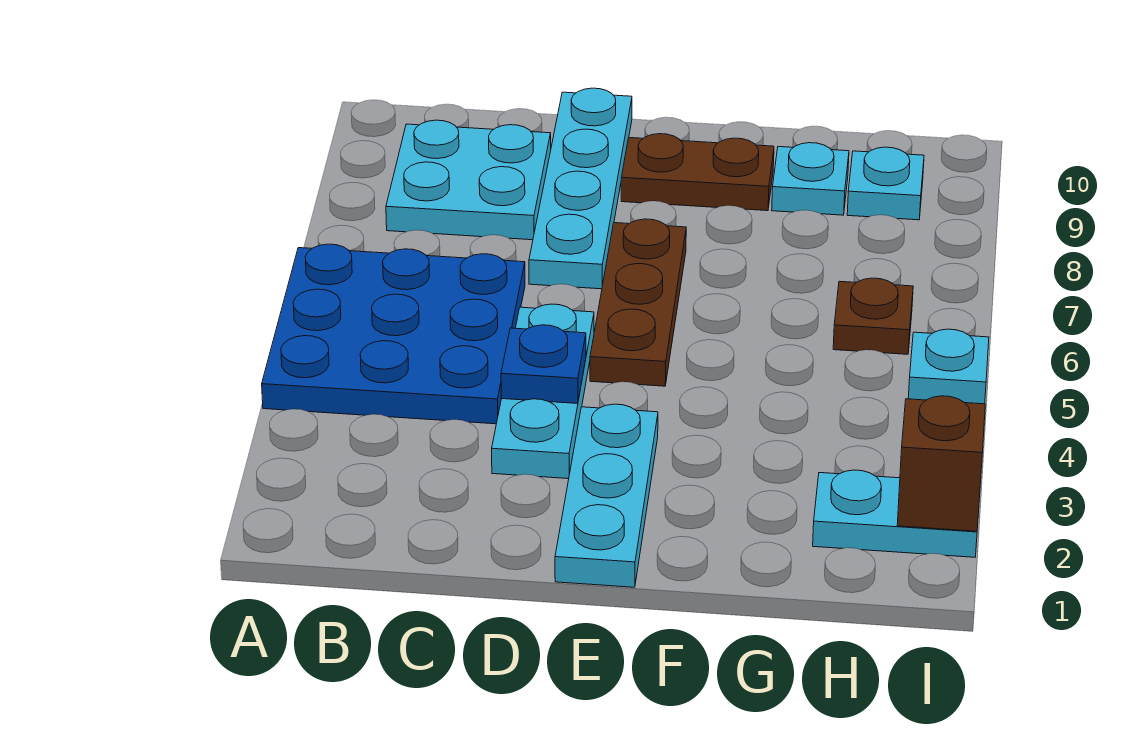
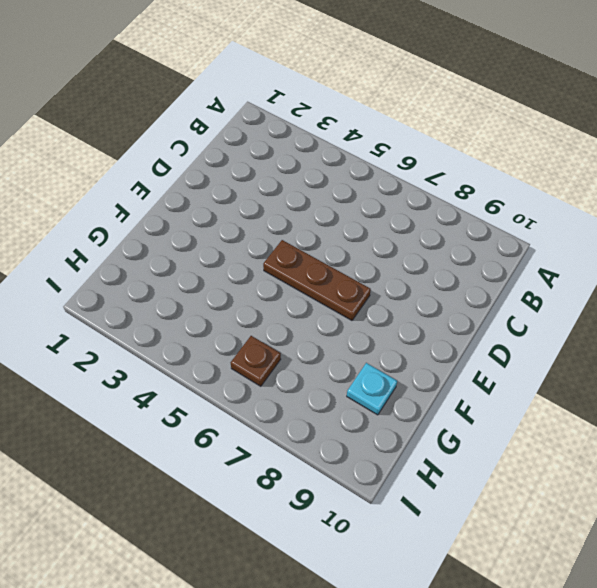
none -> blue plate A4:C6 level 1
none -> cyan plate B8:C9 level 1
none -> cyan plate D3:D5 level 1

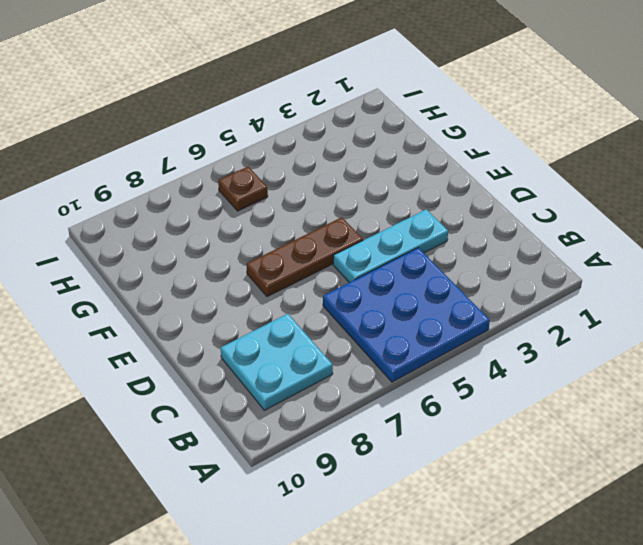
none -> cyan plate D7:D10 level 1
none -> cyan plate E1:E3 level 1
none -> brown plate E9:F9 level 1

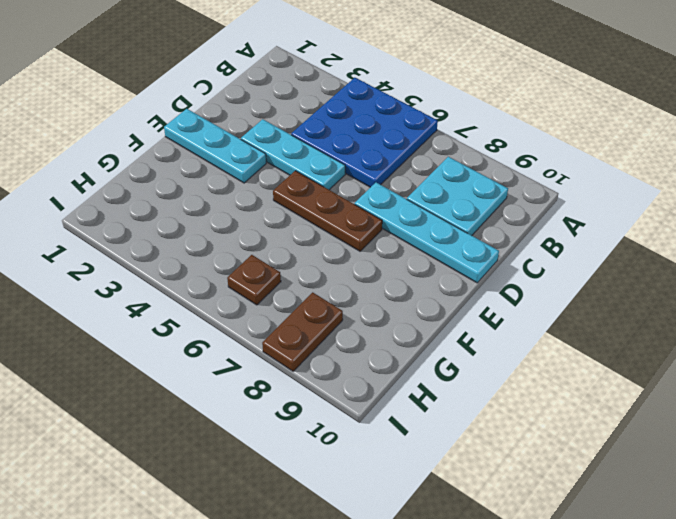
brown plate H8:I8 level 1 -> brown plate E9:F9 level 1
none -> cyan plate G9 level 1
none -> cyan plate H2:I2 level 1
none -> cyan plate H9 level 1

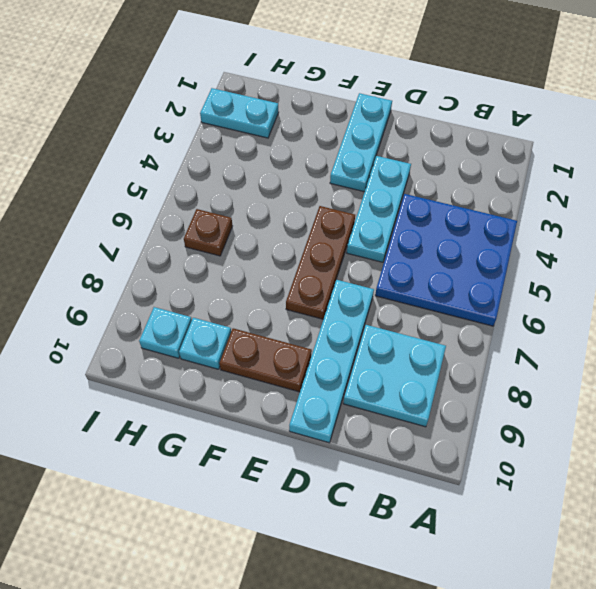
none -> cyan plate I5 level 1
none -> blue plate D4 level 2
none -> brown brick I2 level 2

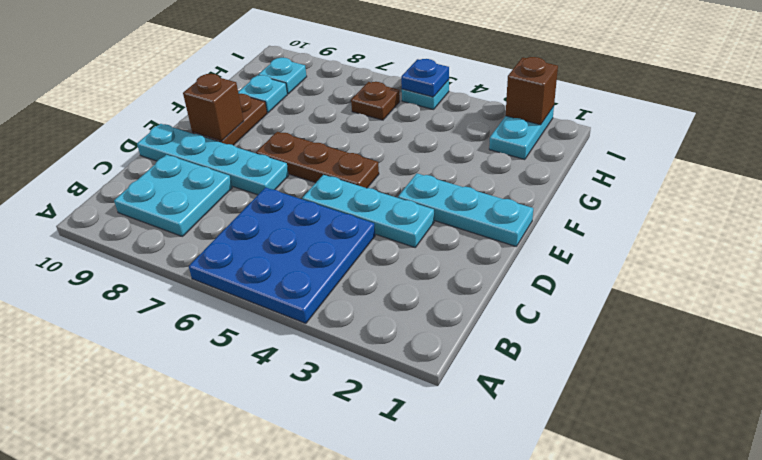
brown brick E9 level 2 -> none
blue plate I5 level 2 -> blue plate D4 level 2

